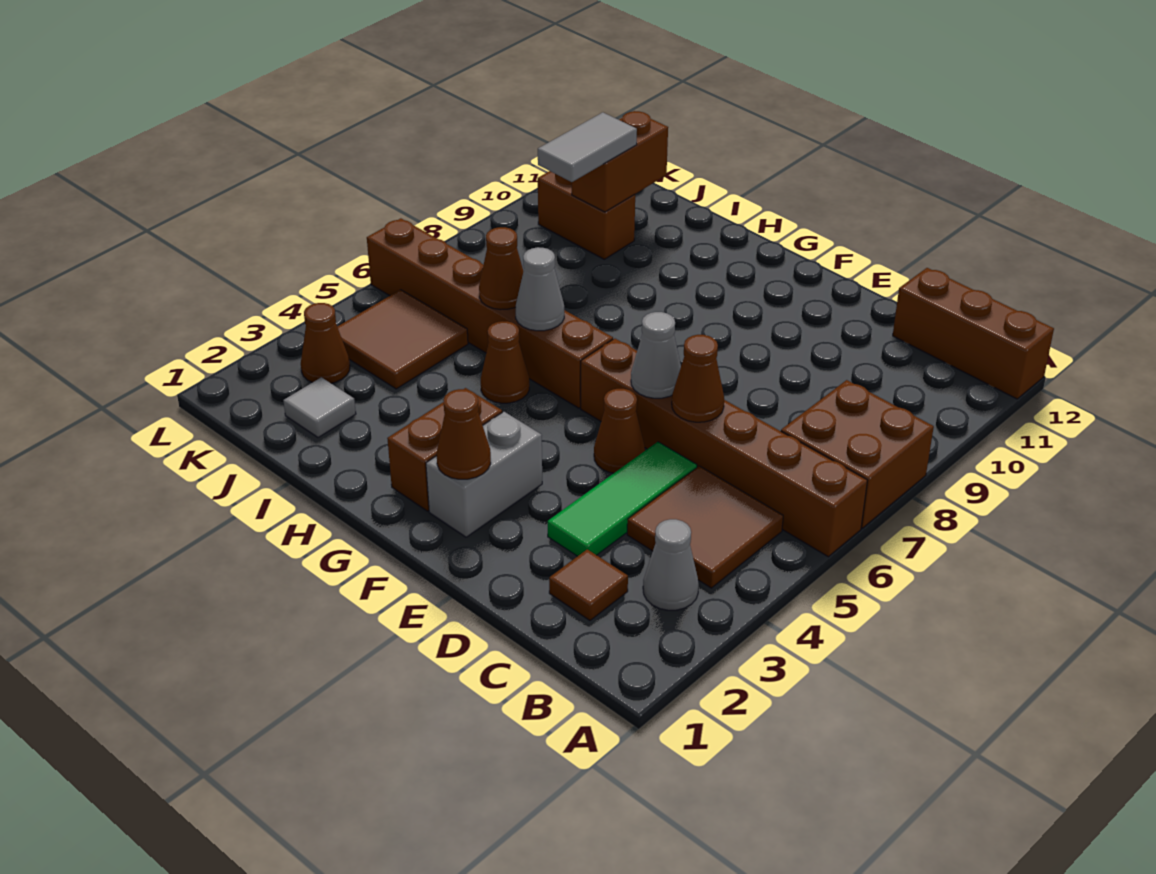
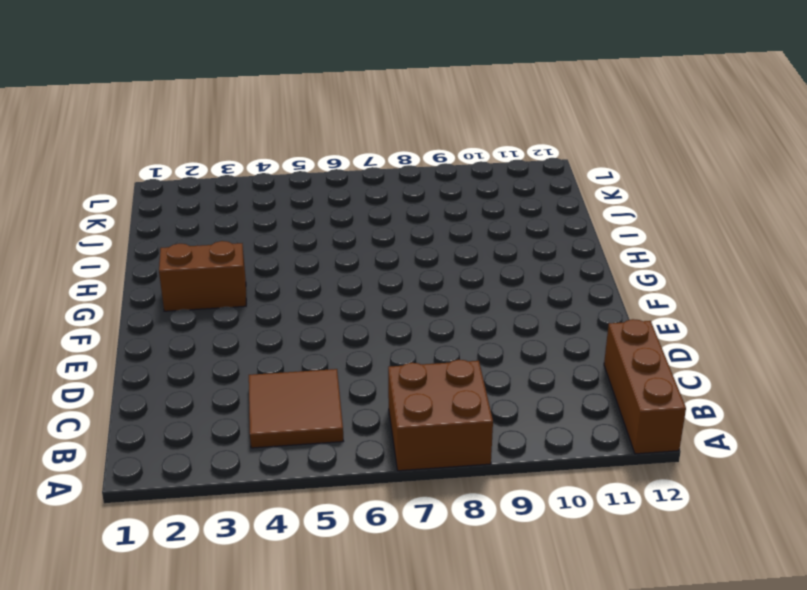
none -> brown brick A6:F6 level 1
none -> grey cone B3 level 1
none -> brown tile C2 level 1

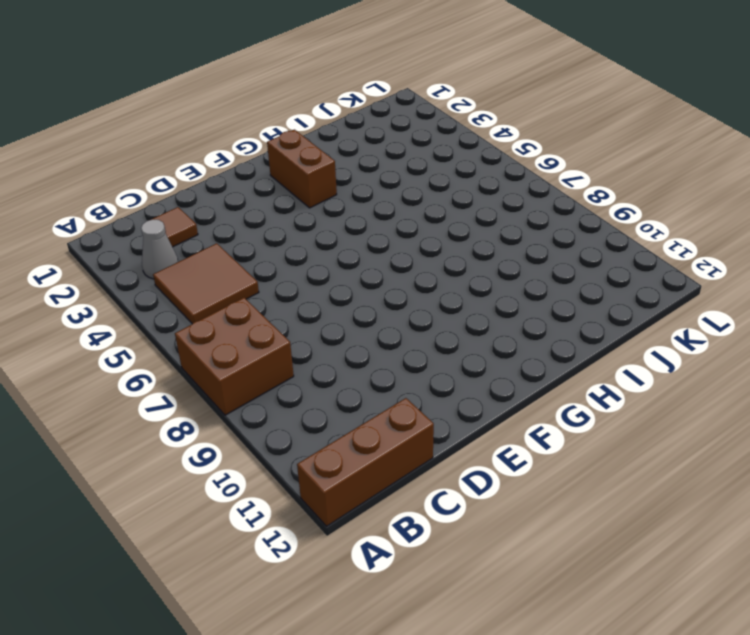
none -> brown brick A6:F6 level 1
none -> green tile D3:D5 level 1
none -> brown cone E5 level 1

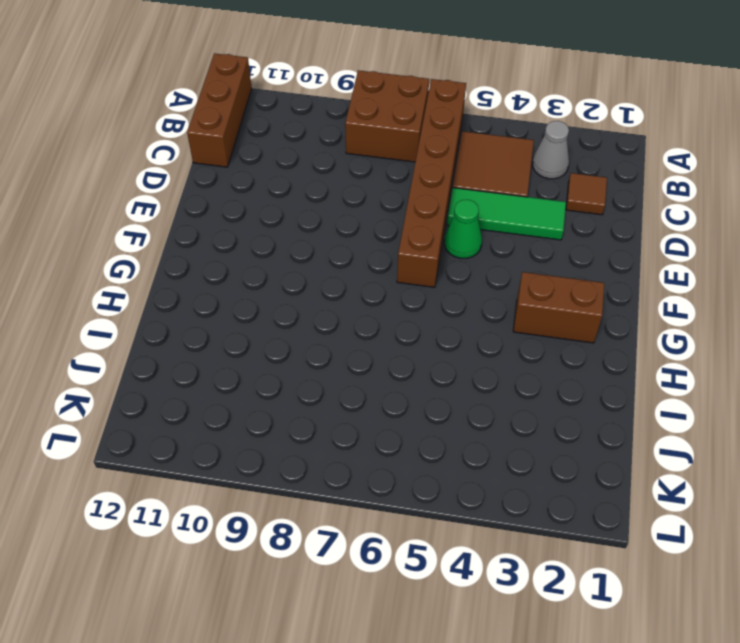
green cone E5 level 1 -> brown cone E5 level 1
none -> grey brick F2:F3 level 1
none -> brown brick G6:L6 level 1
none -> brown cone H5 level 1

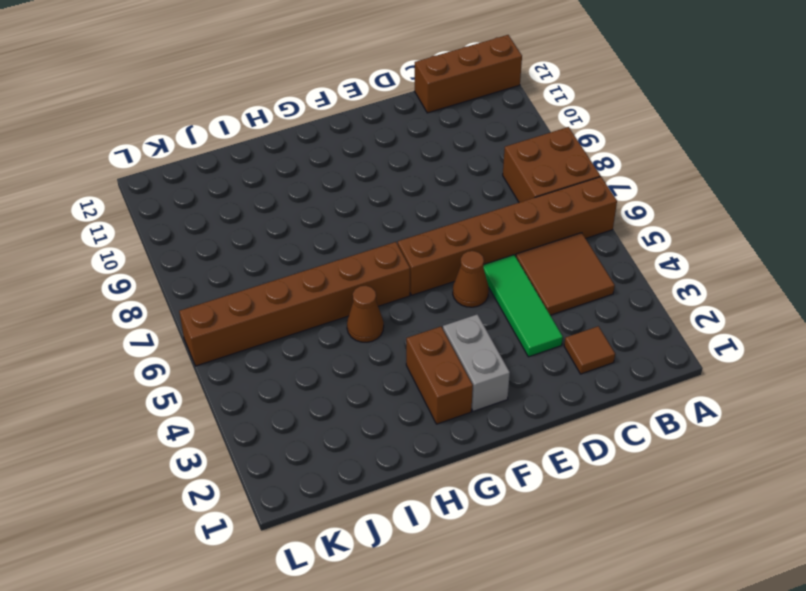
none -> grey cone B3 level 1
none -> grey tile J2 level 1
none -> brown tile J4:K5 level 1

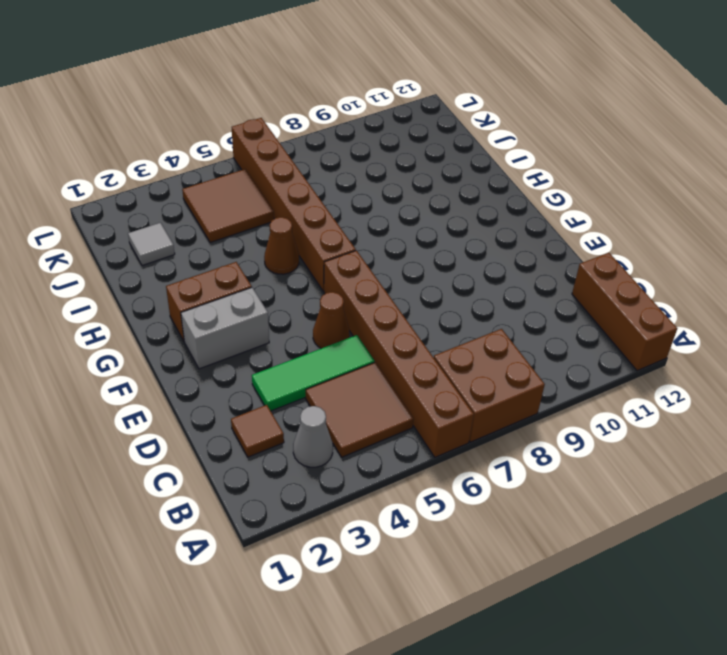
none -> brown brick J10:K10 level 1
none -> brown cone K3 level 1
none -> brown cone D6 level 2

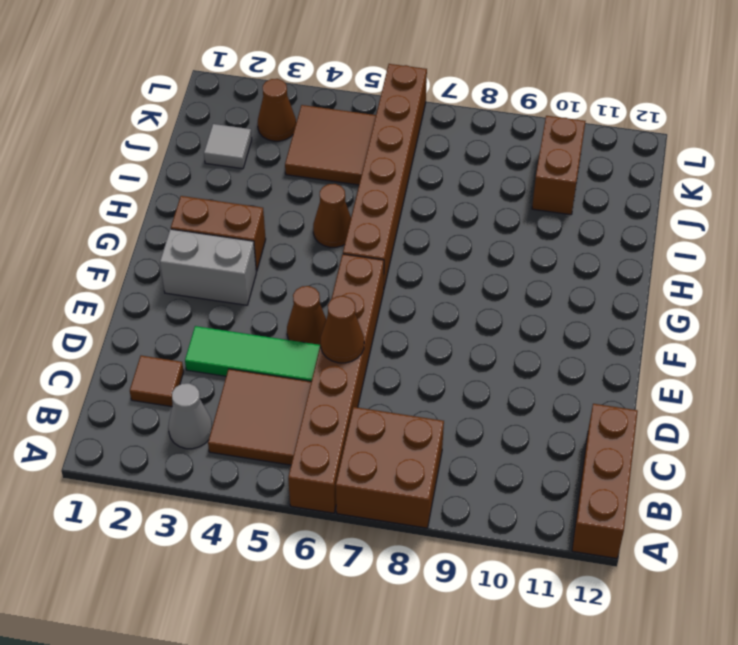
none -> grey cone E6 level 2
none -> brown cone F2 level 2
none -> grey cone H6 level 2

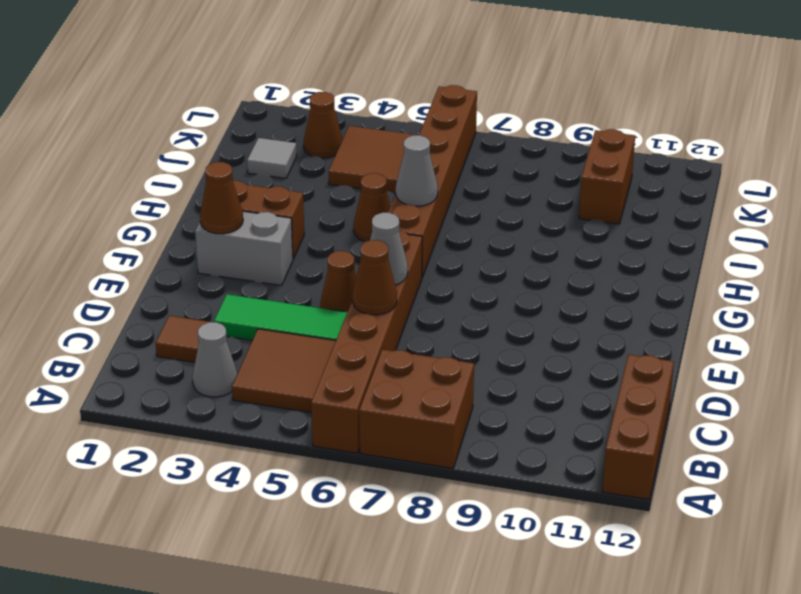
none -> brown cone I6 level 2
none -> brown brick J10:J11 level 2
none -> grey tile J9:J10 level 3

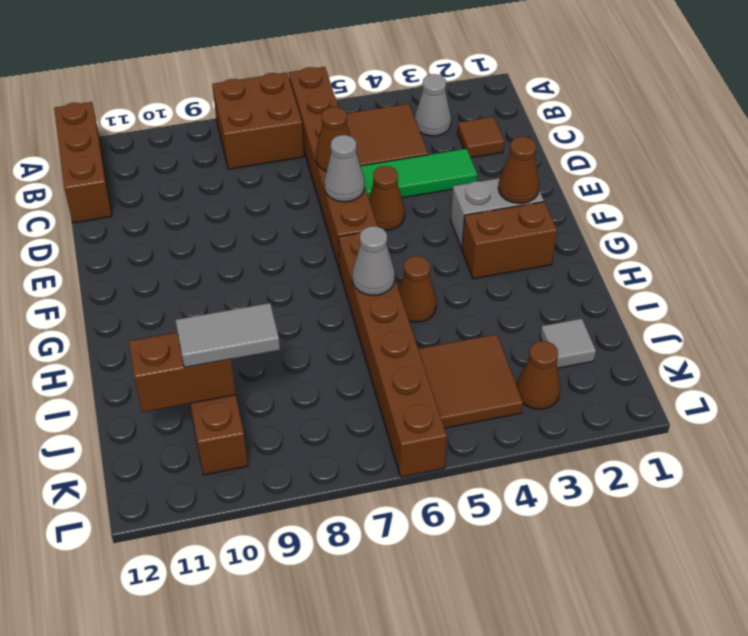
none -> brown cone I6 level 2

